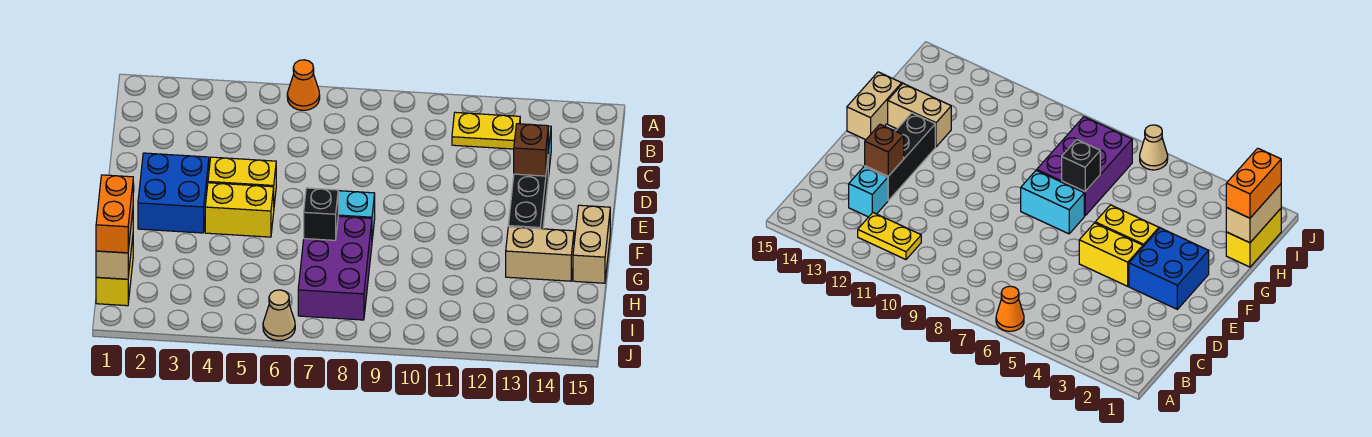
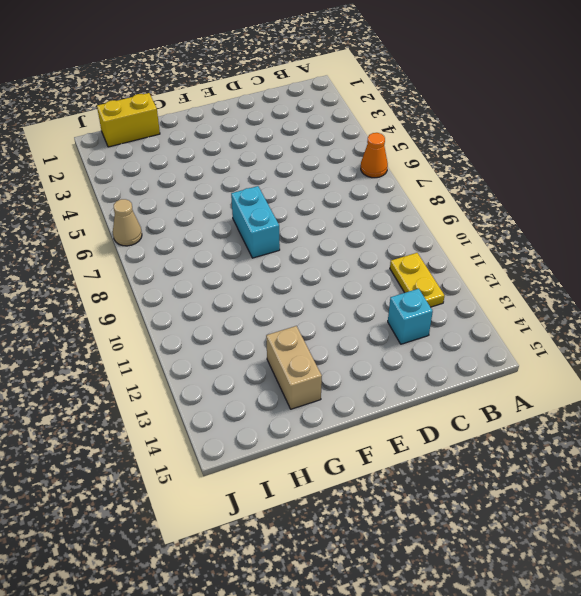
none -> black brick D13:F13 level 1
none -> blue brick E2:F3 level 1
none -> yellow brick E4:E5 level 1

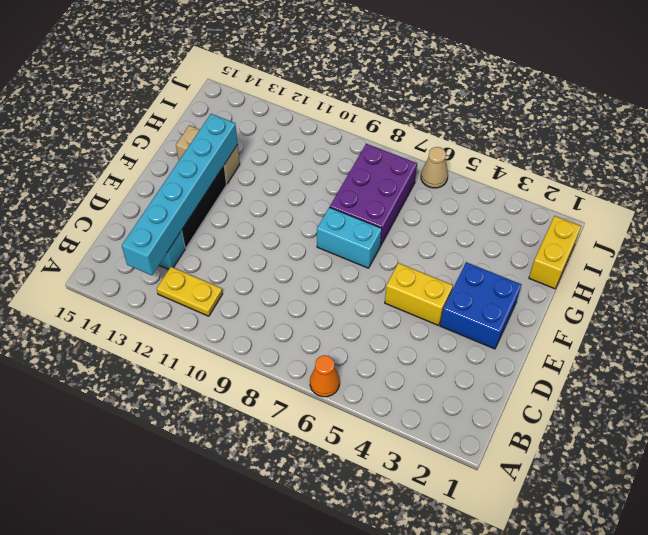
cyan brick B13:G13 level 2 -> brown brick D13 level 2
none -> yellow brick F4:F5 level 1
none -> tan brick F15:G15 level 1
none -> black brick G7 level 2

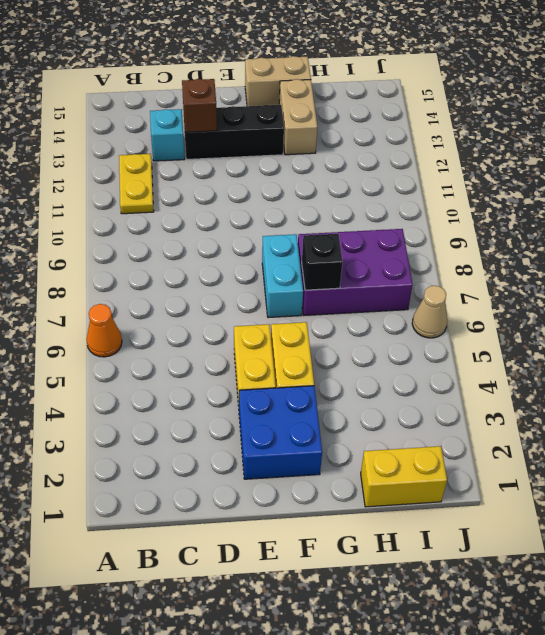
none -> tan brick H1:I1 level 2
none -> orange brick H1:I1 level 3

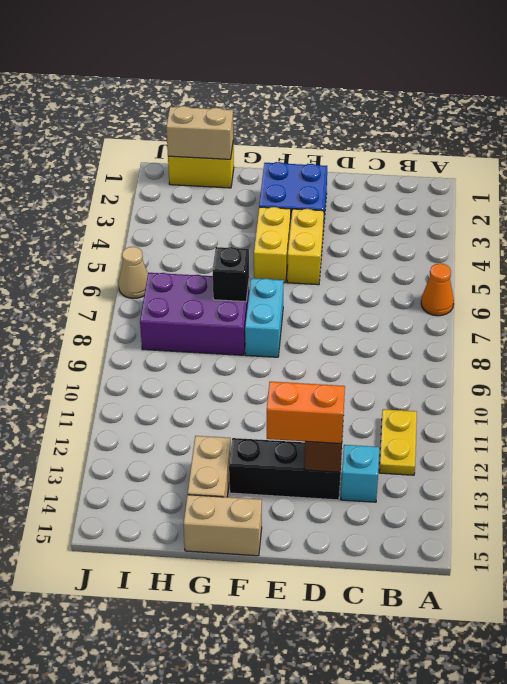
orange brick D13:E13 level 3 -> orange brick H1:I1 level 3

